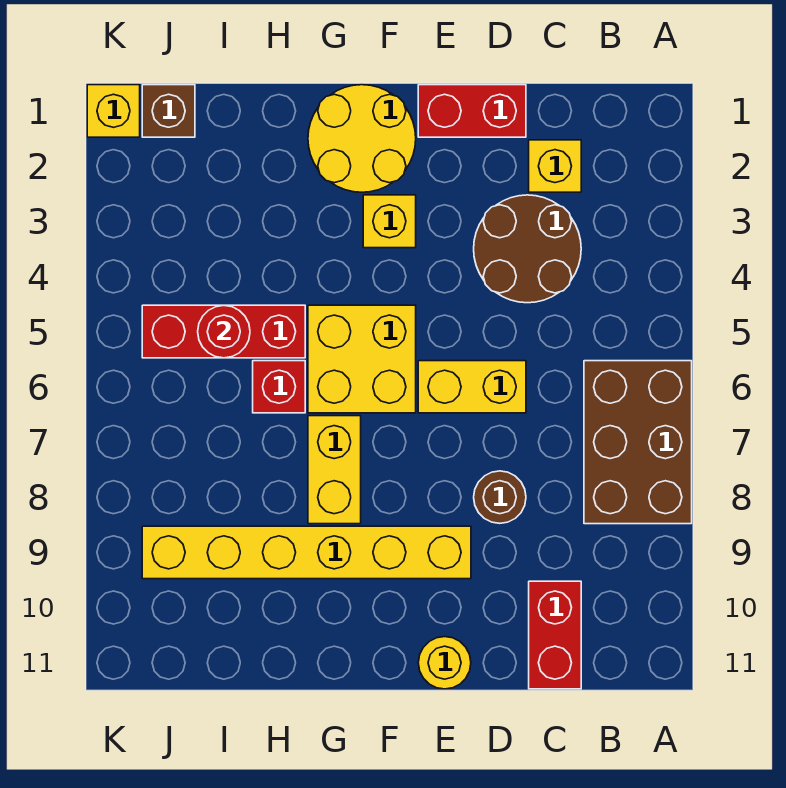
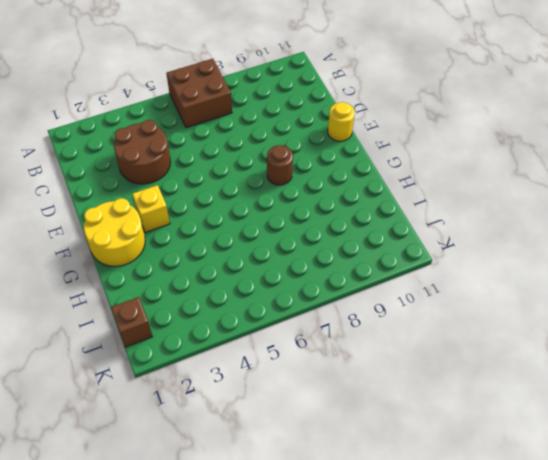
brown brick A6:B7 level 1 -> brown brick A6:B8 level 1
brown round brick F8 level 1 -> brown round brick D8 level 1
none -> yellow brick C2 level 1
none -> red brick C10:C11 level 1
none -> red brick D1:E1 level 1

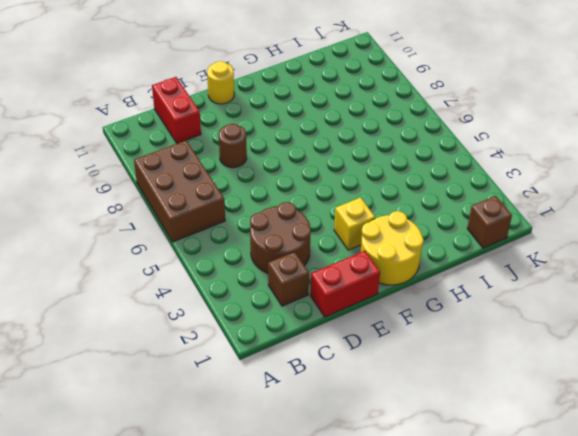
brown brick C2 level 1 -> yellow brick C2 level 1
none -> yellow brick D6:E6 level 1
none -> yellow brick E9:J9 level 1
none -> yellow brick F5:G6 level 1

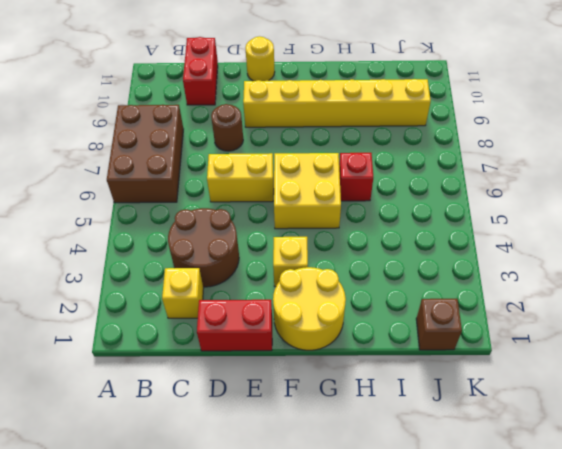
none -> yellow brick G7:G8 level 1
none -> red brick H5:J5 level 1
none -> yellow brick K1 level 1

